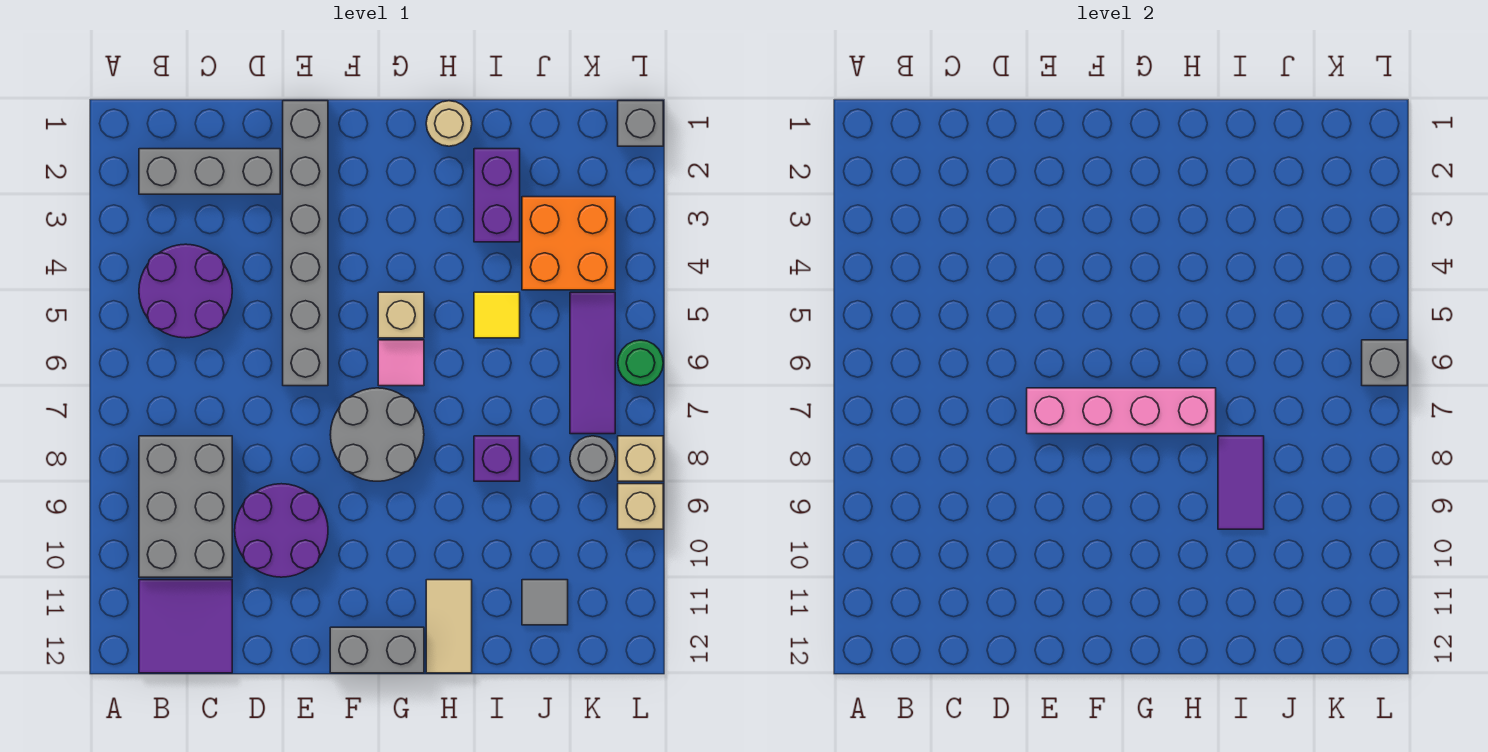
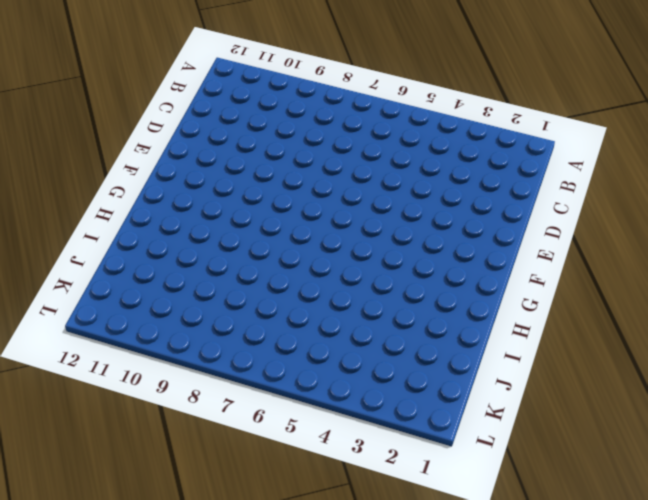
none -> grey brick B2:D2 level 1
none -> purple round brick B4:C5 level 1
none -> grey brick B8:C10 level 1

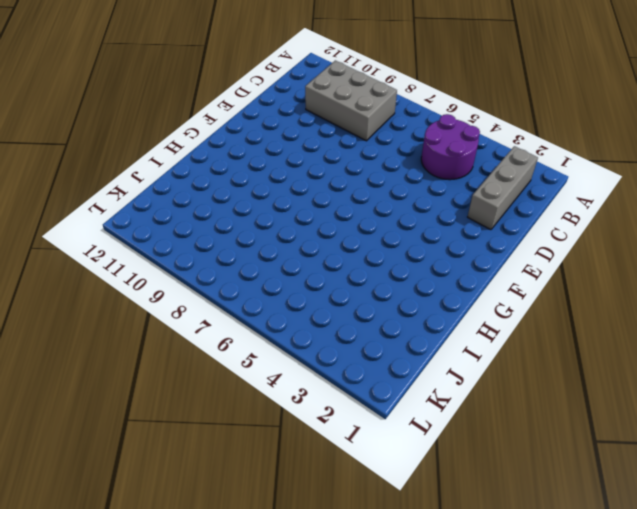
none -> purple tile B11:C12 level 1
none -> purple round brick D9:E10 level 1
none -> grey brick E1:E6 level 1

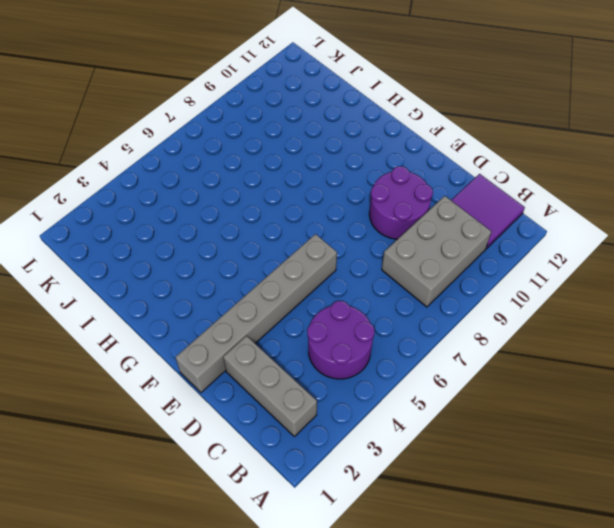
none -> grey round brick F7:G8 level 1
none -> grey brick F12:G12 level 1
none -> tan brick G5 level 1

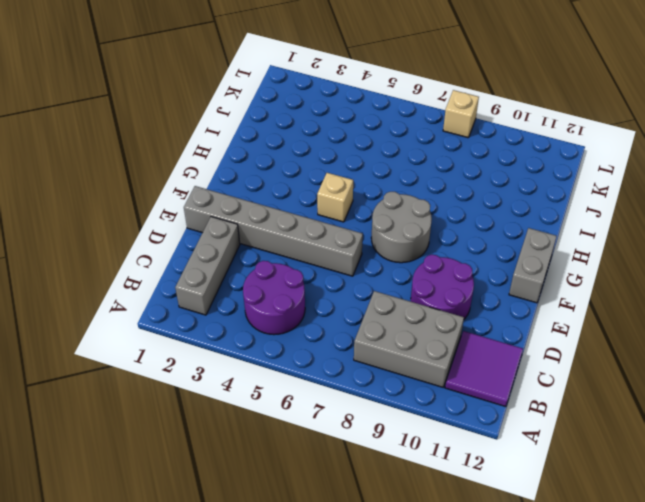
none -> pink tile G6 level 1
none -> tan round brick H1 level 1
none -> tan tile H11:H12 level 1

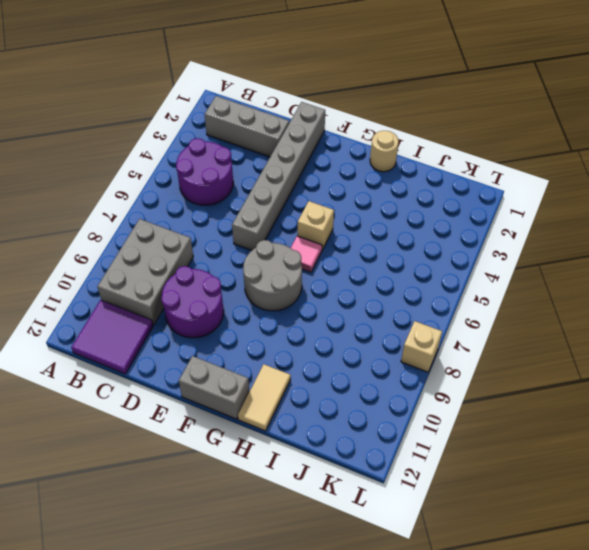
none -> purple brick I2:I3 level 1
none -> yellow tile I5 level 1
none -> purple brick I8 level 1

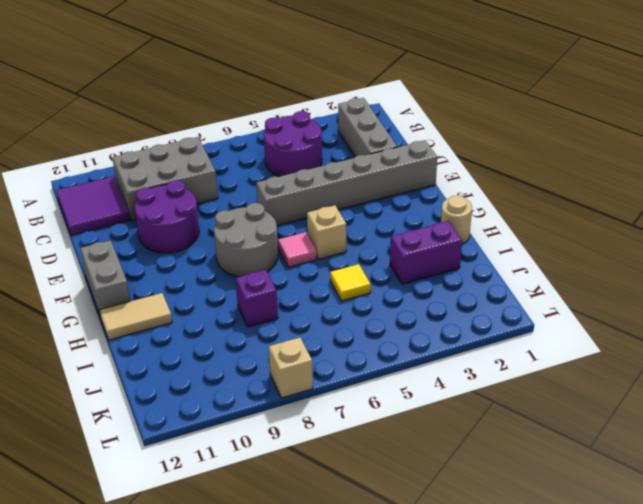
none -> orange brick J3:K4 level 1
none -> grey tile J11 level 1
none -> purple tile K5:K7 level 1

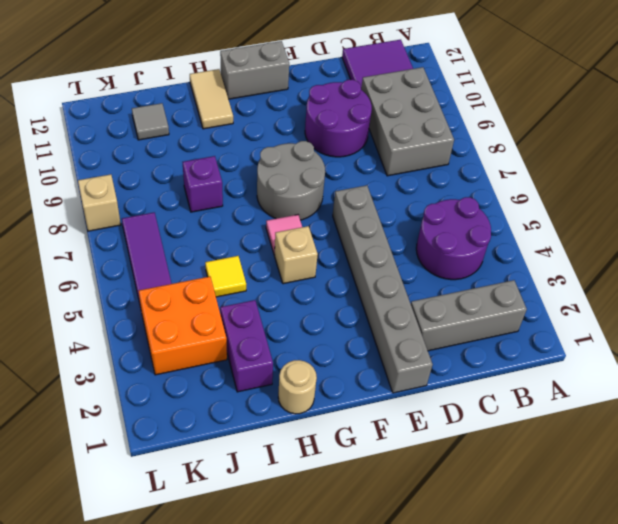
none -> grey round brick K8 level 1
none -> grey brick L1 level 1
none -> green round brick L6 level 1

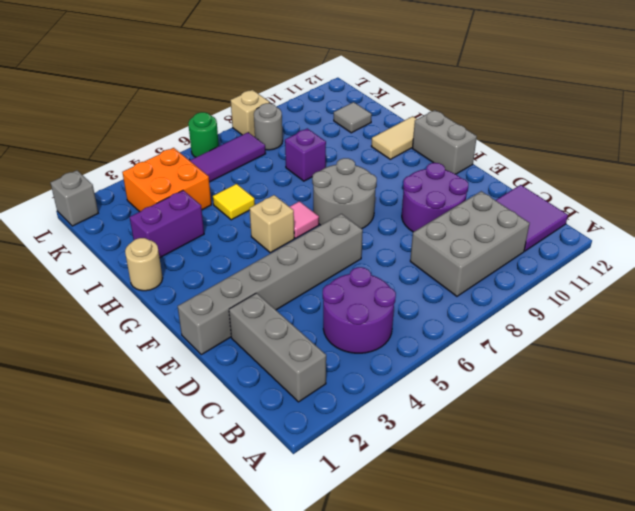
none -> tan brick L9 level 1
none -> pink brick E7:H7 level 2
none -> purple tile I8:I9 level 2

